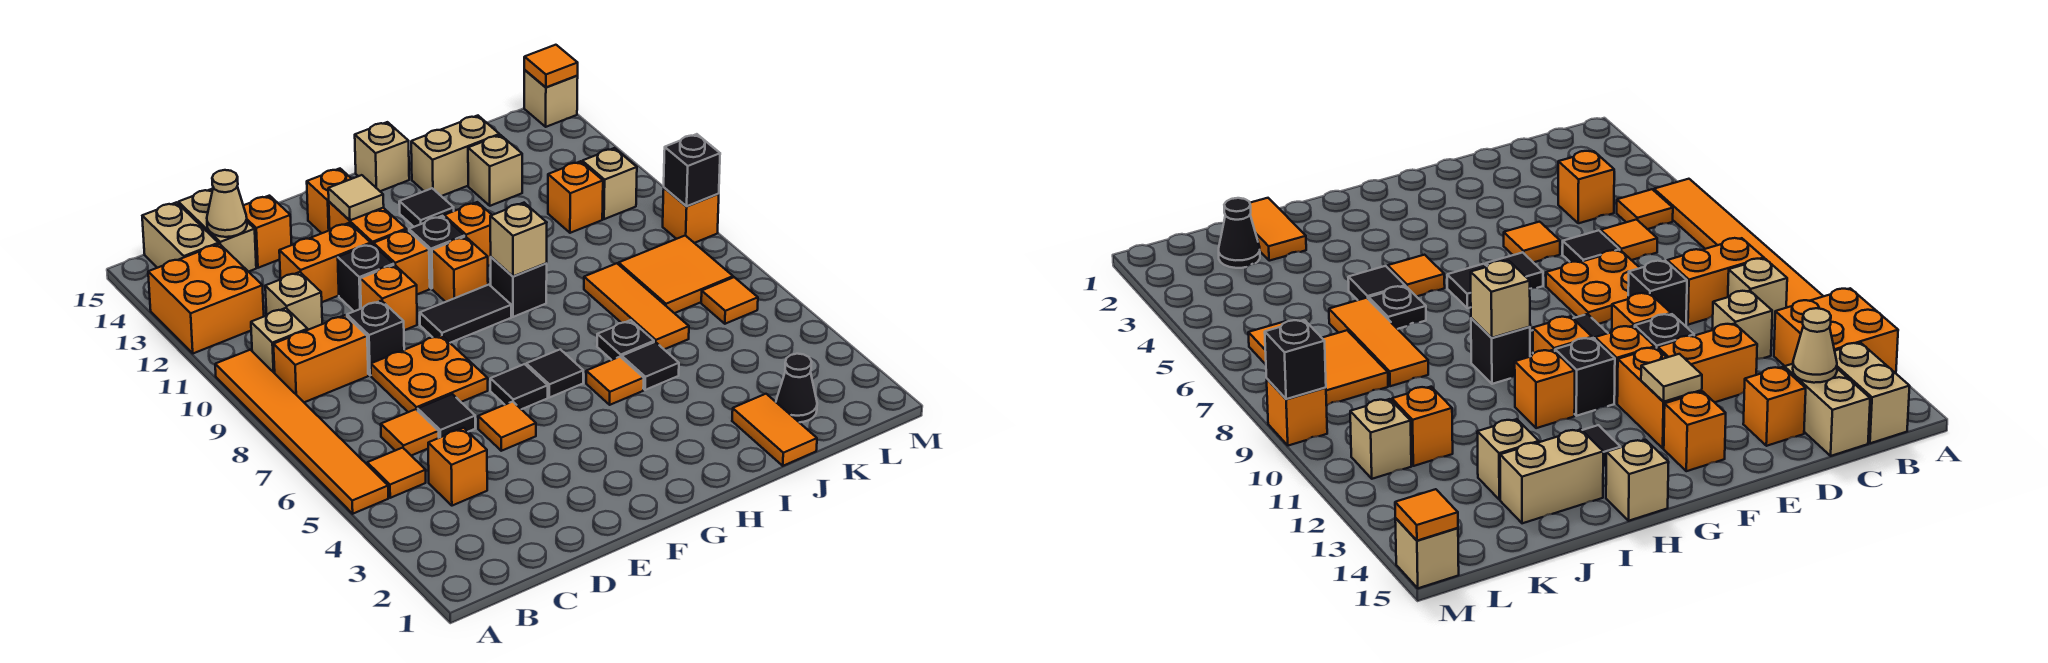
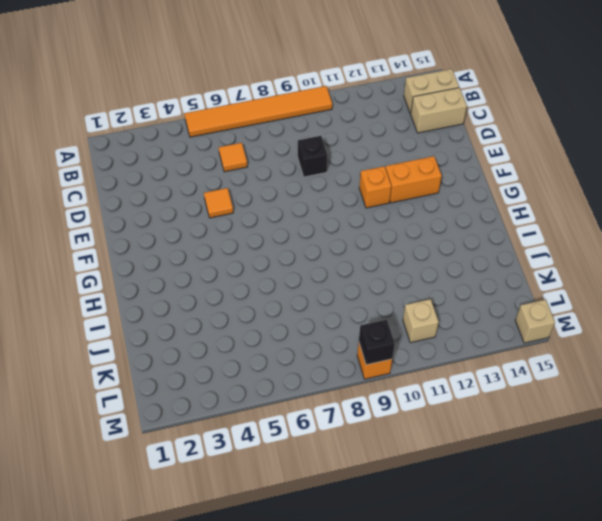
none -> orange brick A12:B13 level 1
none -> orange tile B5 level 1
none -> orange brick B9:C9 level 1
none -> tan brick B10 level 1

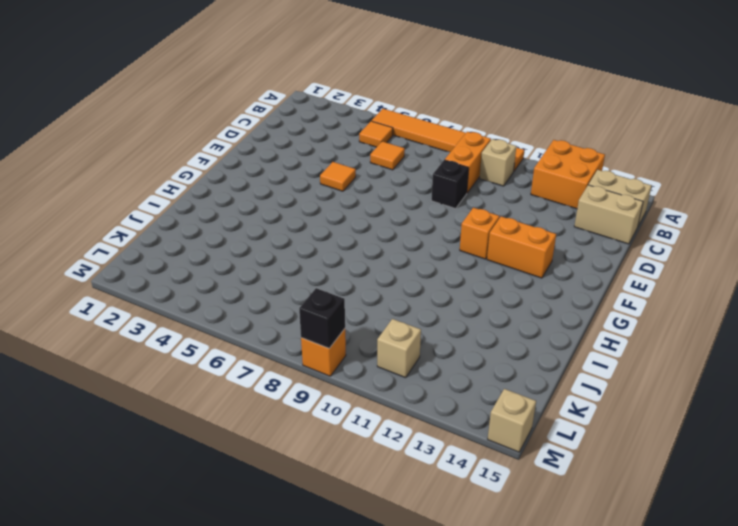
none -> orange brick C4 level 1
none -> tan brick C11 level 1
none -> black tile D6 level 1
none -> orange plate D7:E8 level 1

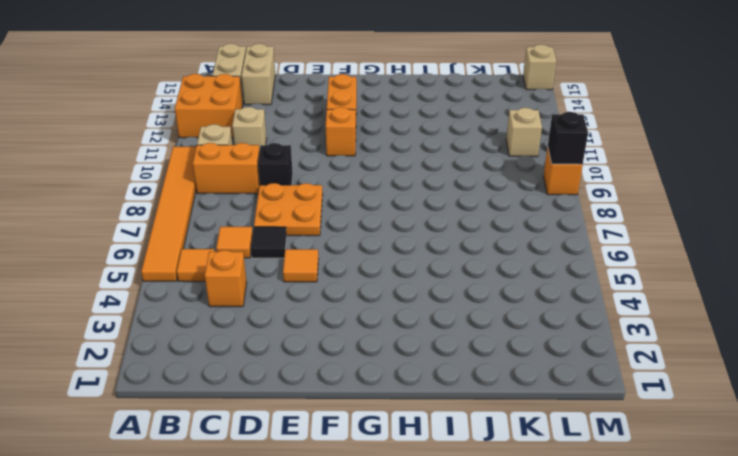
none -> orange brick D12:E12 level 1
none -> orange brick D14 level 1
none -> orange brick E10 level 1
none -> black brick E11 level 1

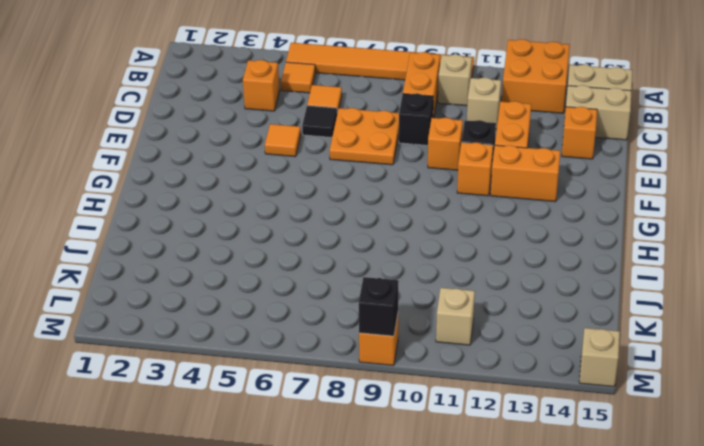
none -> black tile F6 level 1
none -> black tile F9:G9 level 1
none -> orange brick F14 level 1
none -> black tile G6 level 1

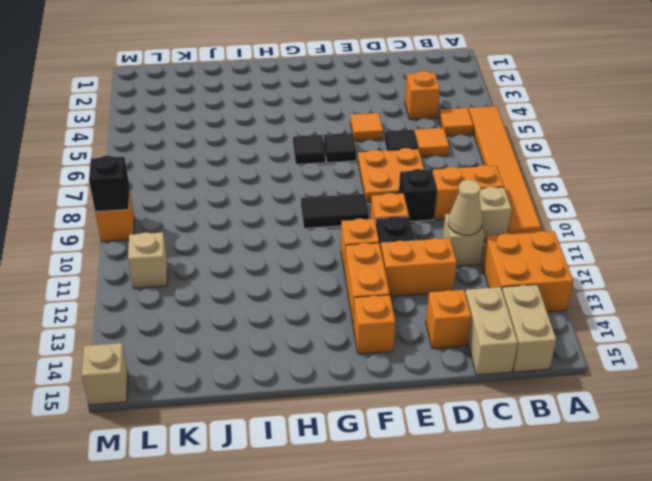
tan cone C11 level 2 -> tan cone C14 level 2
none -> orange brick G10 level 1
none -> black brick G11 level 1
none -> orange tile H5 level 1
none -> black brick H9 level 1

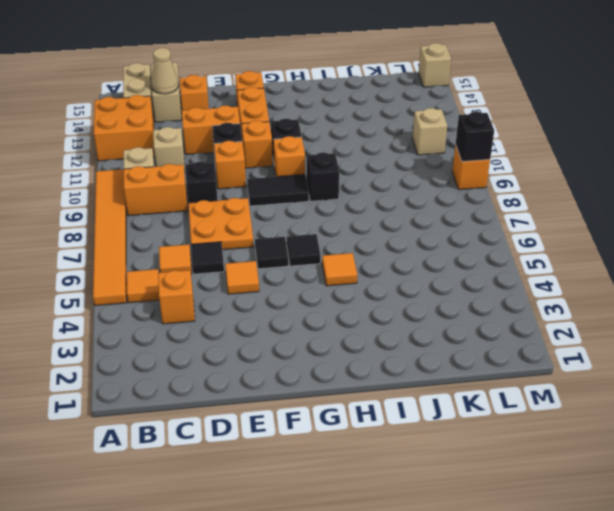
none -> orange brick H11 level 1
none -> black tile H13 level 1
none -> tan brick H15 level 1
none -> black tile I5 level 1

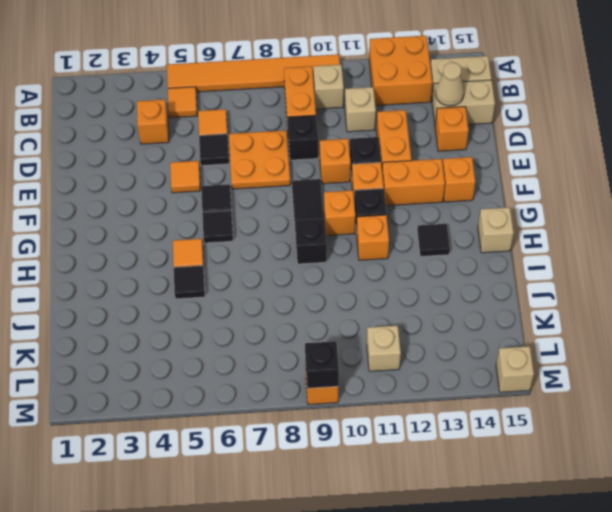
none -> black plate I6 level 1
none -> tan brick I14:J14 level 1
none -> orange tile J1:J2 level 1
none -> orange tile J6:J8 level 1

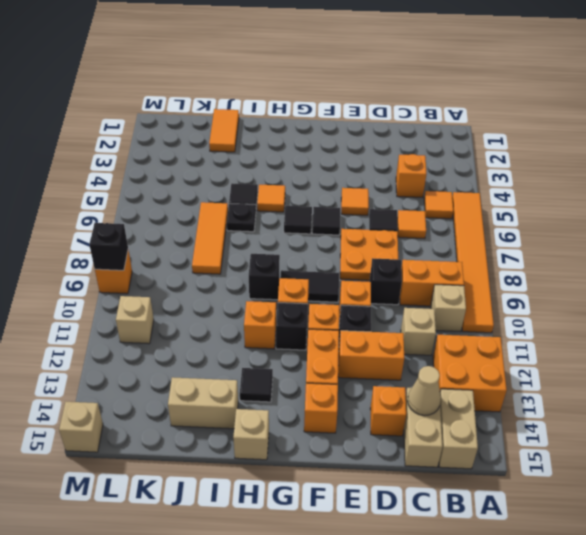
none -> tan brick J13 level 1
none -> black cone K2 level 1
none -> orange tile K7:L8 level 1
none -> orange brick K11 level 1

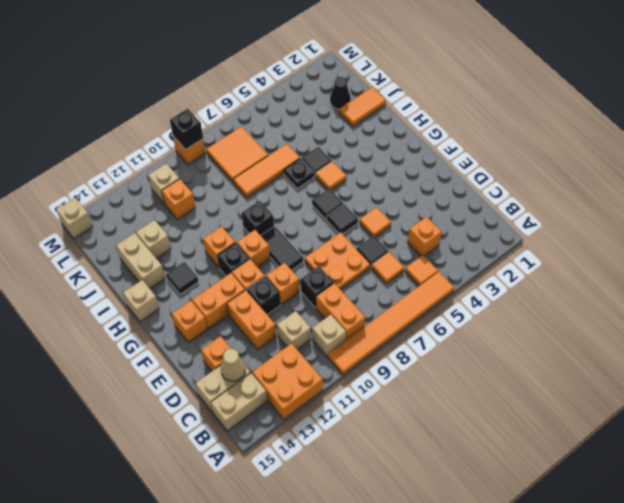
none -> orange tile L6 level 1
none -> tan tile F13 level 2
none -> tan brick H9 level 2
none -> orange tile M15 level 2

